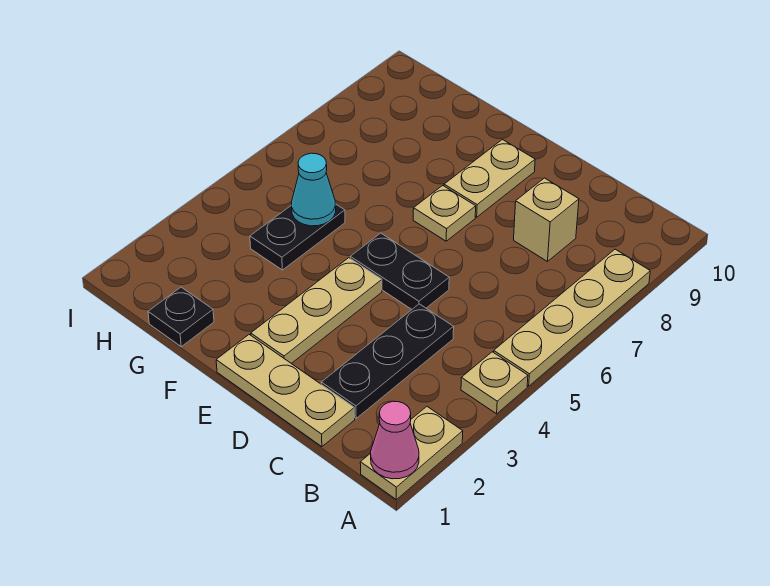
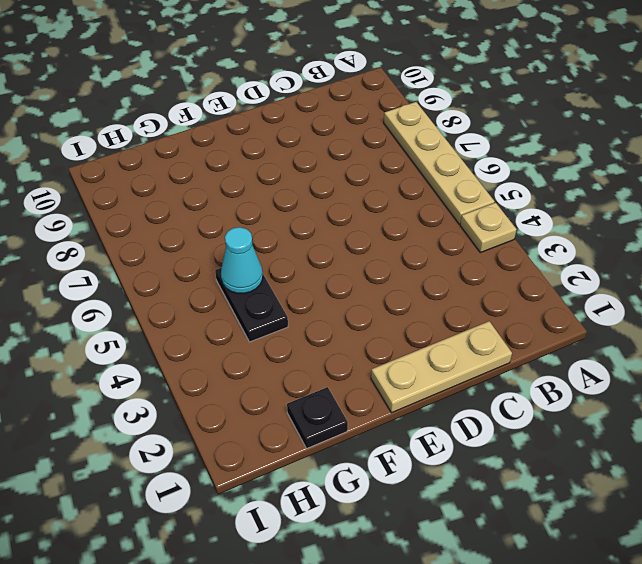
none -> tan plate A1:A2 level 1
none -> black plate C2:C4 level 1
none -> tan brick C8 level 1

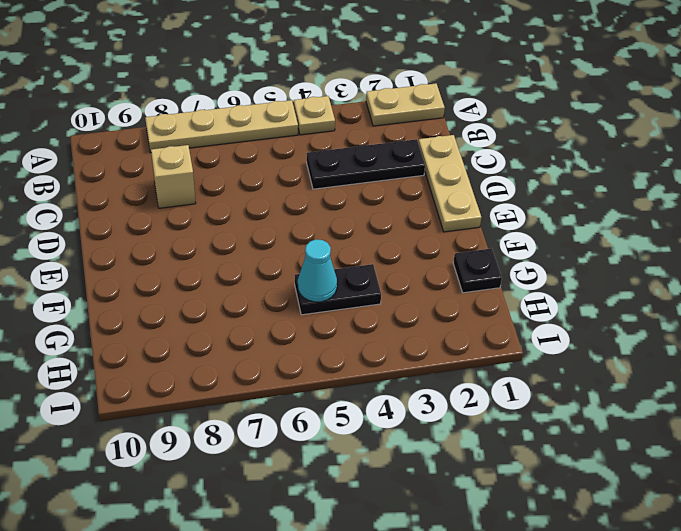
none -> black plate D5:E5 level 1
none -> tan plate E2:E4 level 1
none -> tan plate E7 level 1

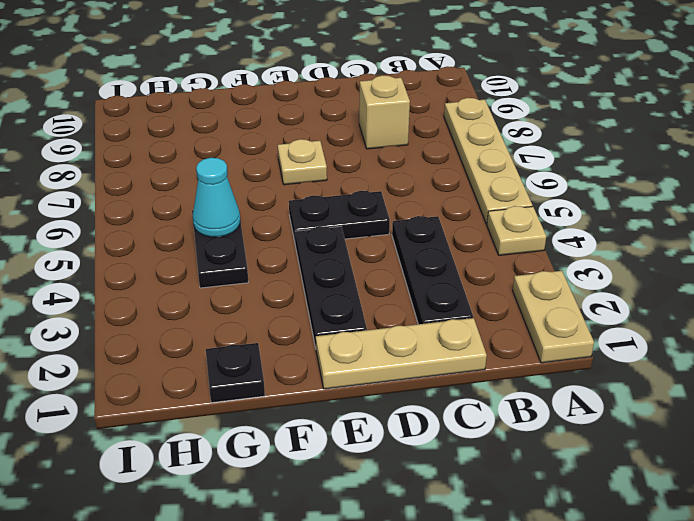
black plate E2:E4 level 1 -> tan plate E2:E4 level 1
none -> tan plate E8:E9 level 1
none -> pink cone A1 level 2

